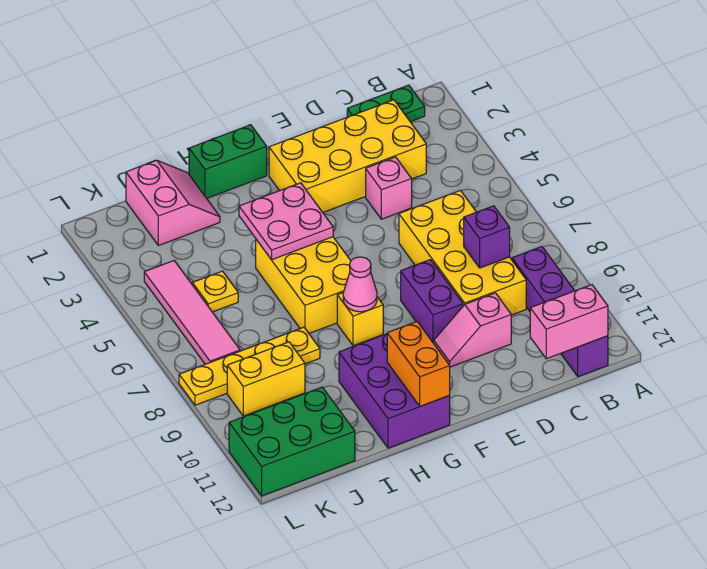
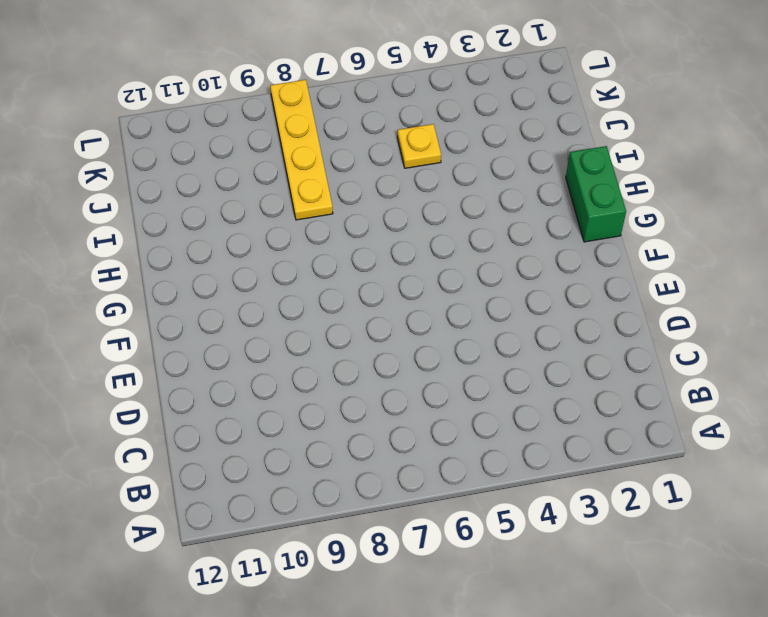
none -> green plate B1:C1 level 1
none -> purple brick B9:B12 level 1
none -> yellow brick C2:F3 level 1

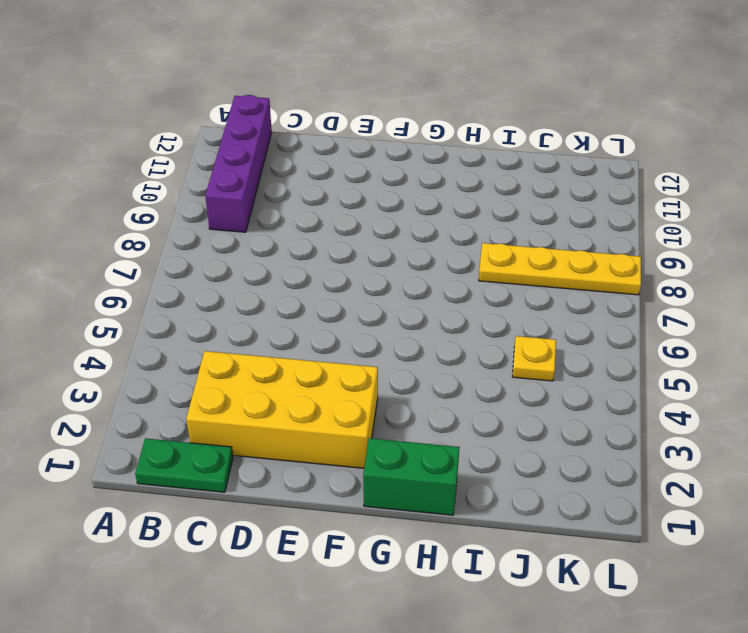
none -> yellow brick C6:D9 level 1
none -> pink brick D4 level 1
none -> pink slope D10:E10 level 1 top D

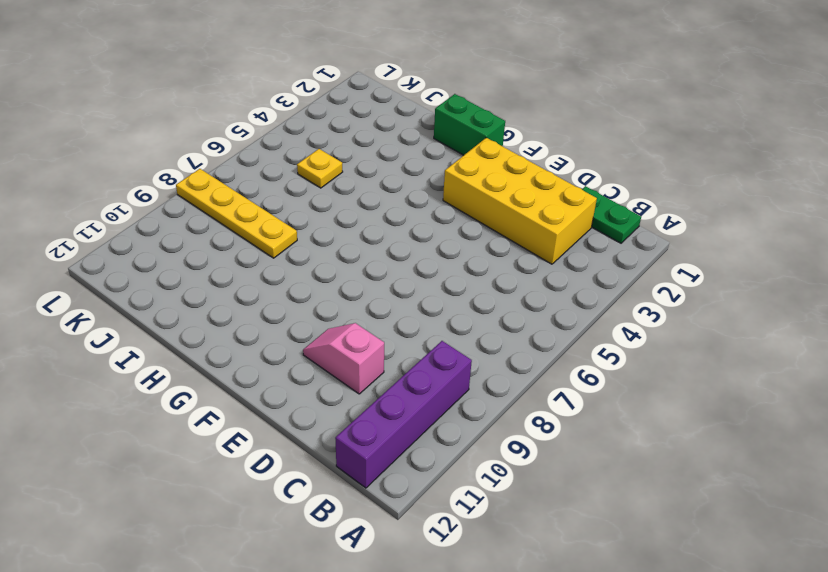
none -> yellow brick C6:D9 level 1
none -> pink brick D4 level 1
none -> purple brick E8:E9 level 1

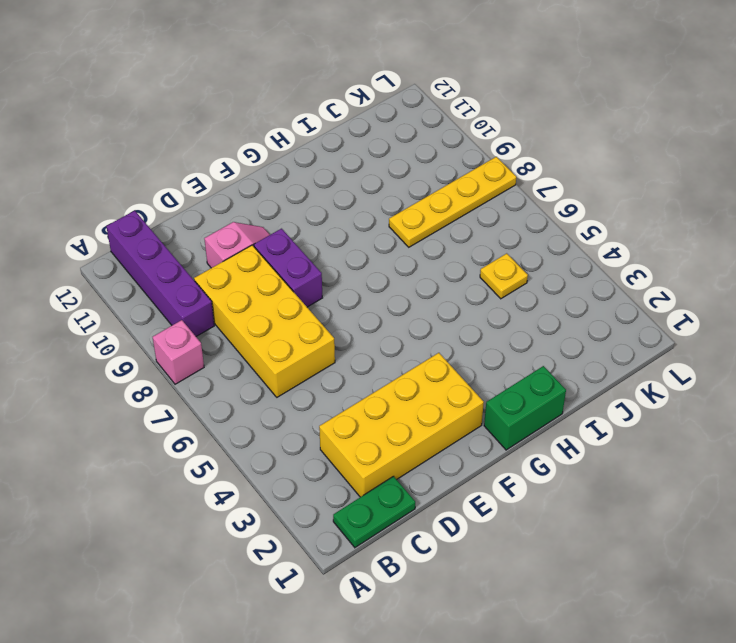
pink brick A8 level 1 -> pink brick D4 level 1
none -> yellow brick G5:H7 level 1
none -> yellow brick G8 level 1
none -> purple brick G10:H12 level 1

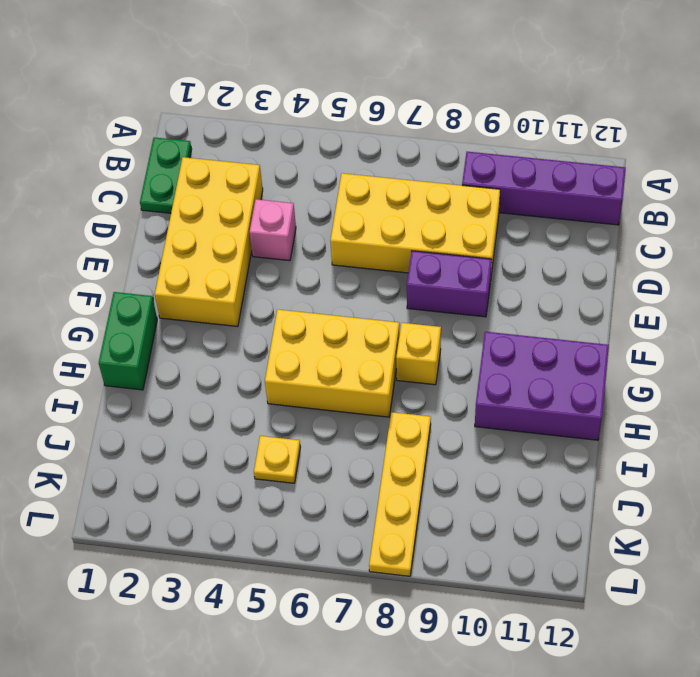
none -> pink slope D10:E10 level 1 top D
none -> pink slope I1:J2 level 1 top J
none -> yellow brick J9:K9 level 1

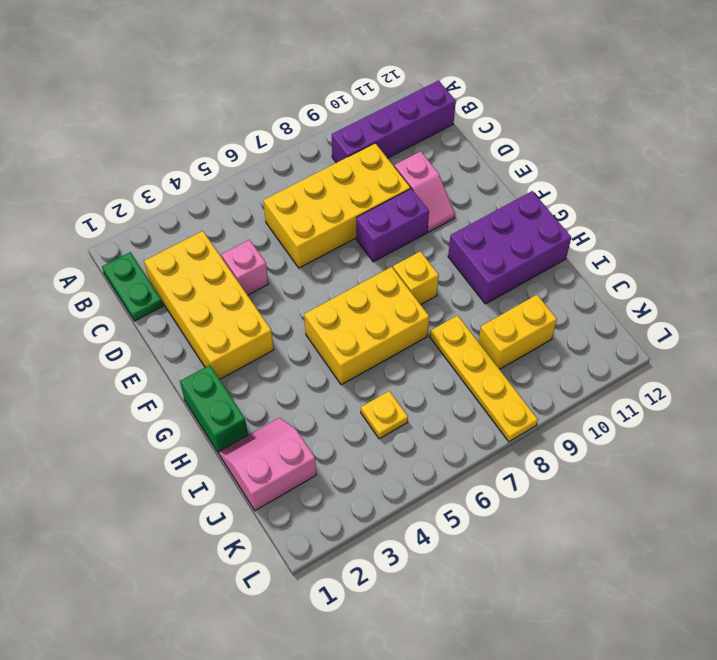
yellow brick J9:J10 level 1 -> yellow brick J9:K9 level 1
none -> green brick J11:L12 level 1
none -> pink tile K4:K7 level 1
none -> pink brick B12:C12 level 2

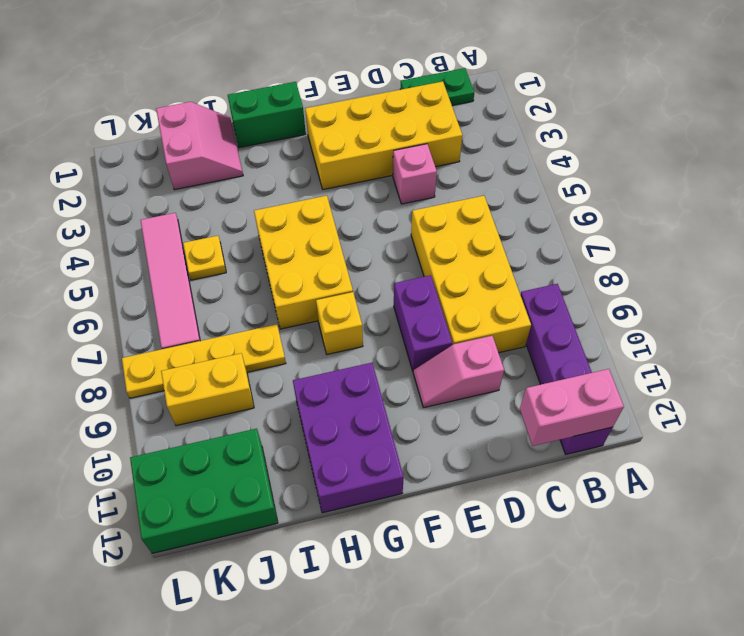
none -> purple brick C8 level 2
none -> pink plate G4:H5 level 2
none -> pink cone G8 level 2

